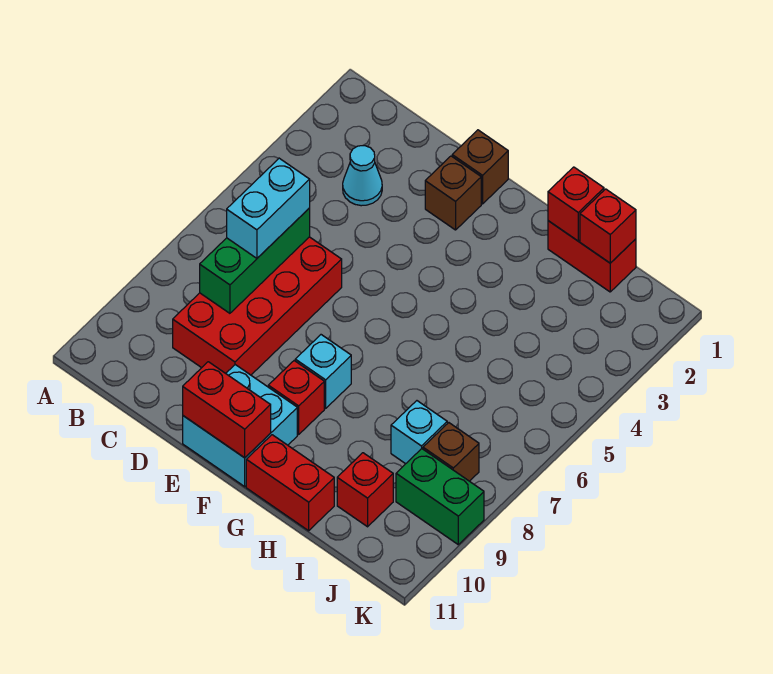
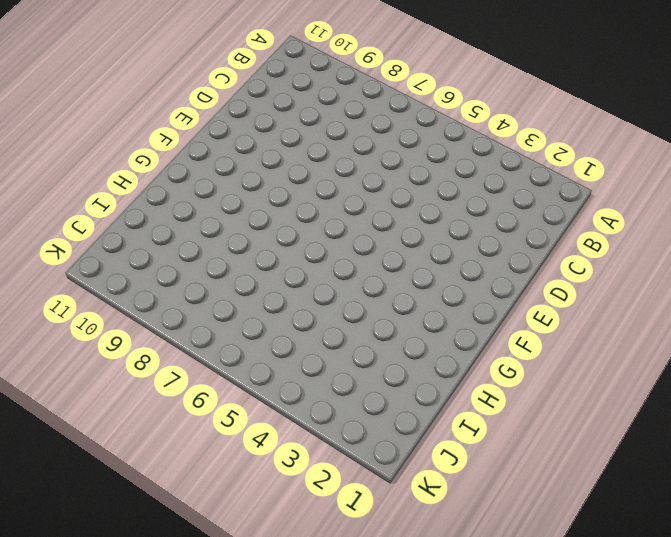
none -> cyan cone C3 level 1
none -> red brick C6:D9 level 1
none -> brown brick E1 level 1

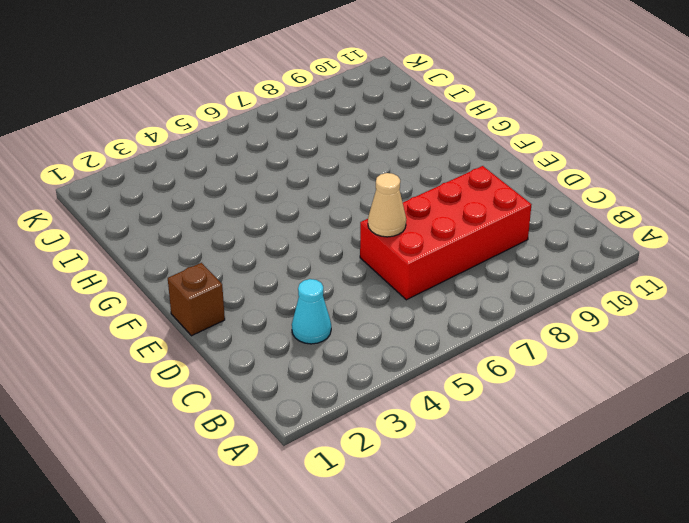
tan cone D6 level 2 -> none
none -> brown brick E2 level 1
none -> cyan brick E10:F11 level 1
none -> cyan brick F8 level 1

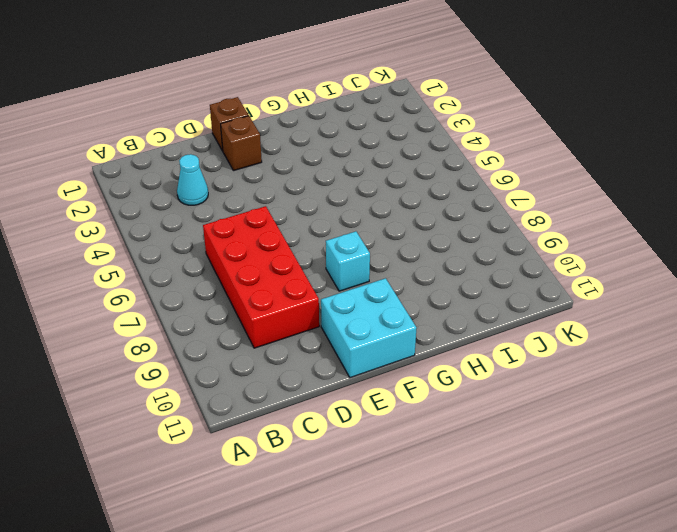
none -> red brick F9 level 1
none -> red brick G11:H11 level 1
none -> red brick H1:I1 level 1

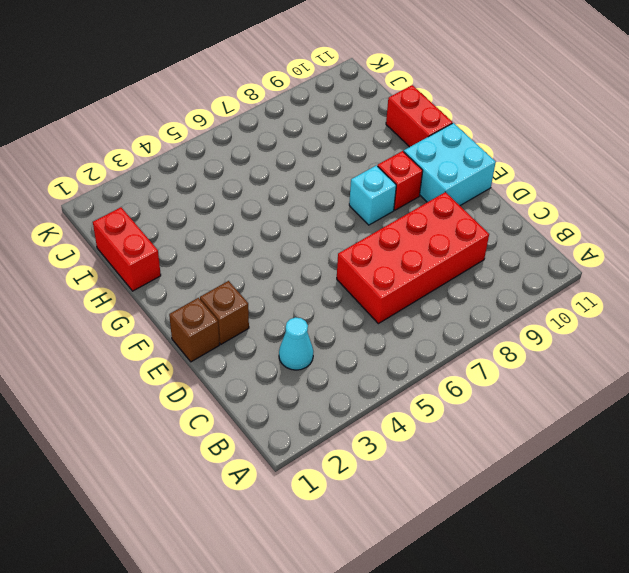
none -> cyan brick I8 level 1
none -> red brick I10 level 1
none -> brown brick J8 level 1

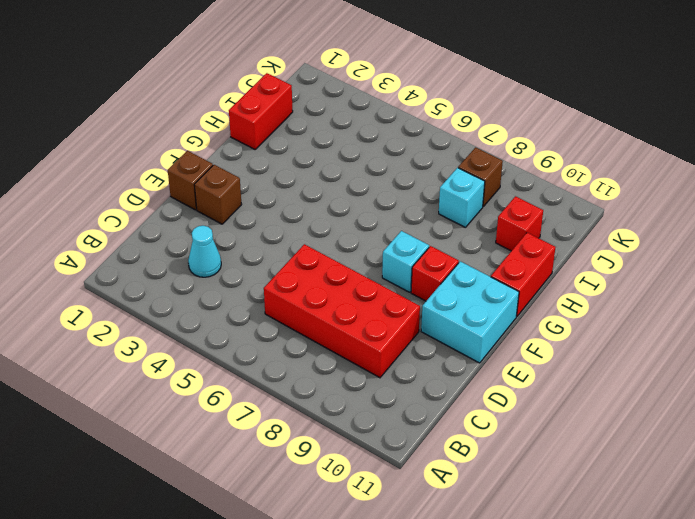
none -> green brick J9:K9 level 1
none -> green brick C6:C8 level 2
none -> red brick E11:F11 level 2

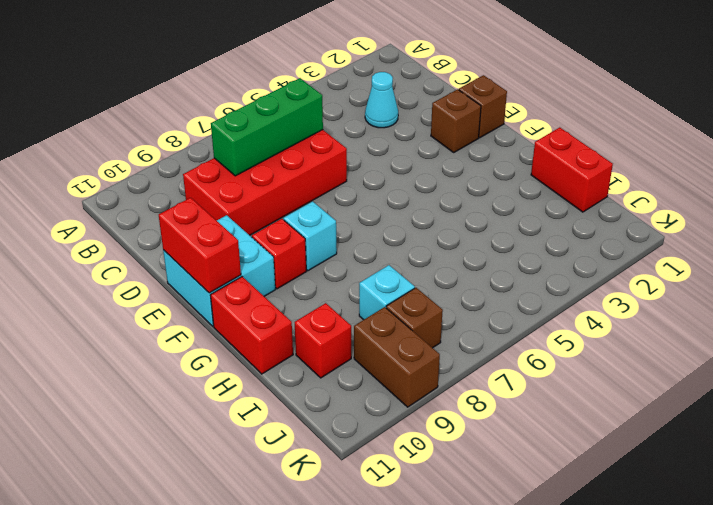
brown brick J9:K9 level 1 -> green brick J9:K9 level 1
none -> red brick H1 level 2
none -> red brick I1 level 2
none -> cyan brick C6:C7 level 3

